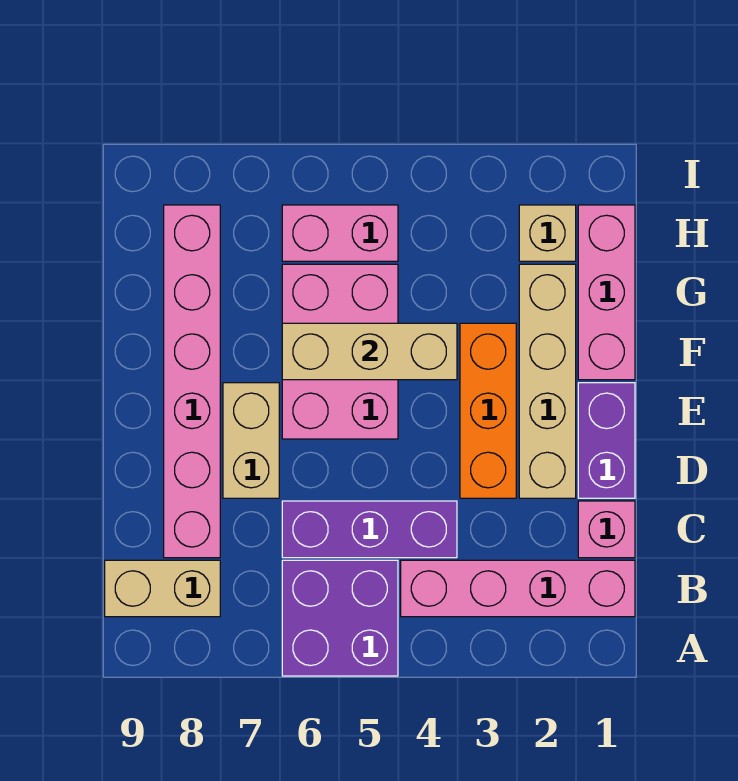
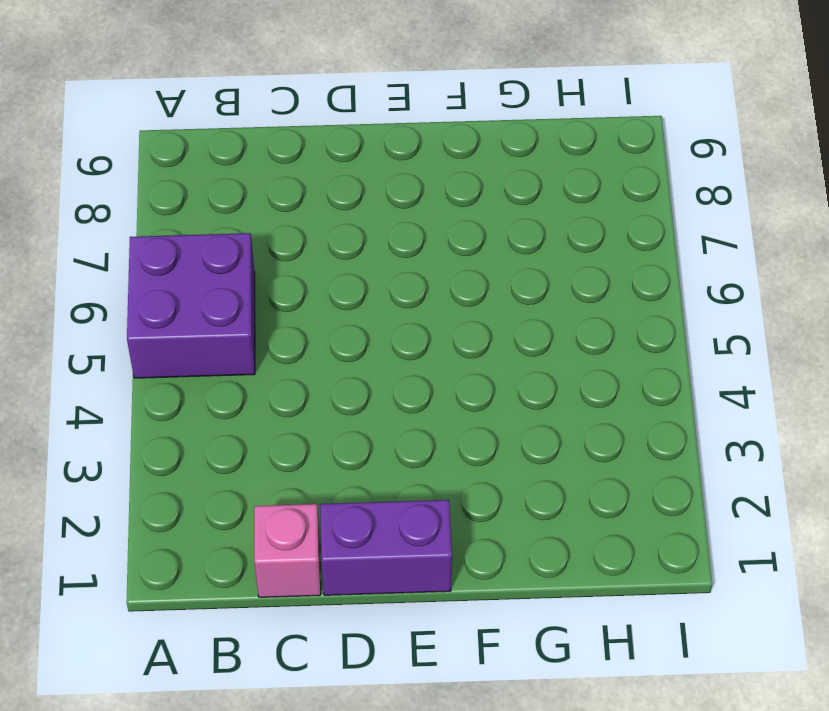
none -> pink brick B1:B4 level 1
none -> tan brick B8:B9 level 1
none -> purple brick C4:C6 level 1

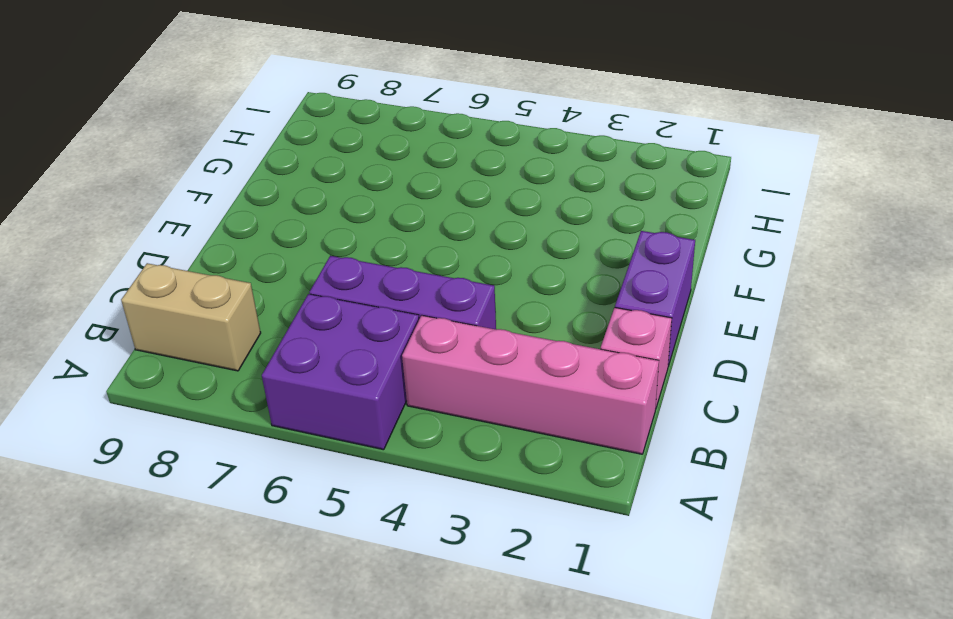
none -> pink brick C8:H8 level 1
none -> tan brick D2:G2 level 1
none -> orange brick D3:F3 level 1

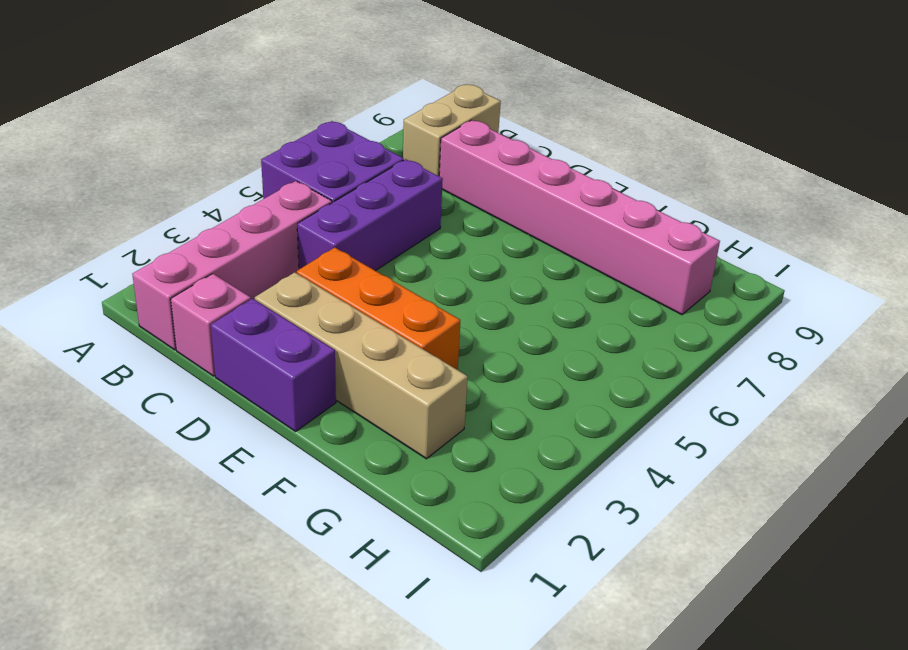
none -> tan brick D7:E7 level 1
none -> pink brick E5:G6 level 1
none -> pink brick F1:H1 level 1

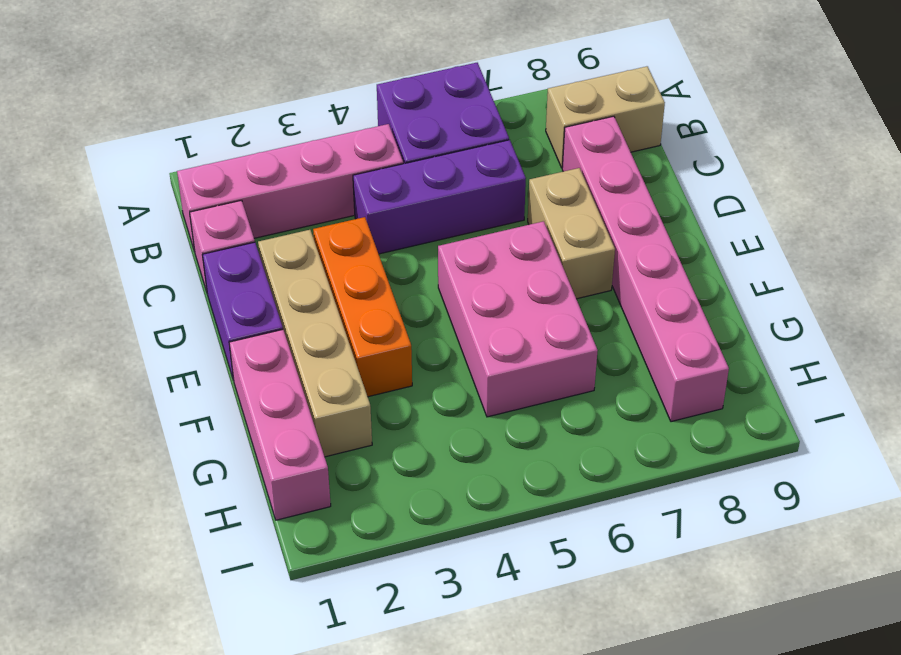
none -> tan brick H2 level 1
none -> pink brick H5:H6 level 1
none -> tan brick F4:F6 level 2

